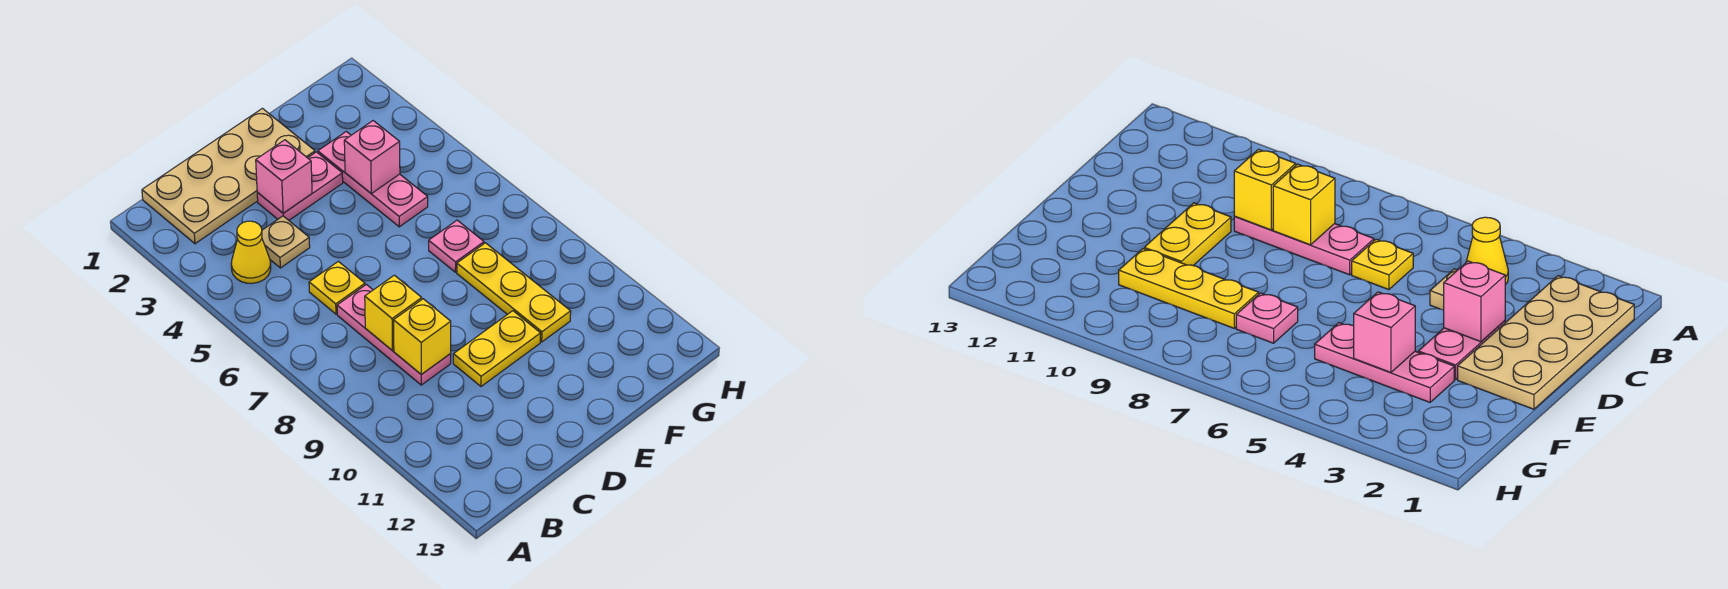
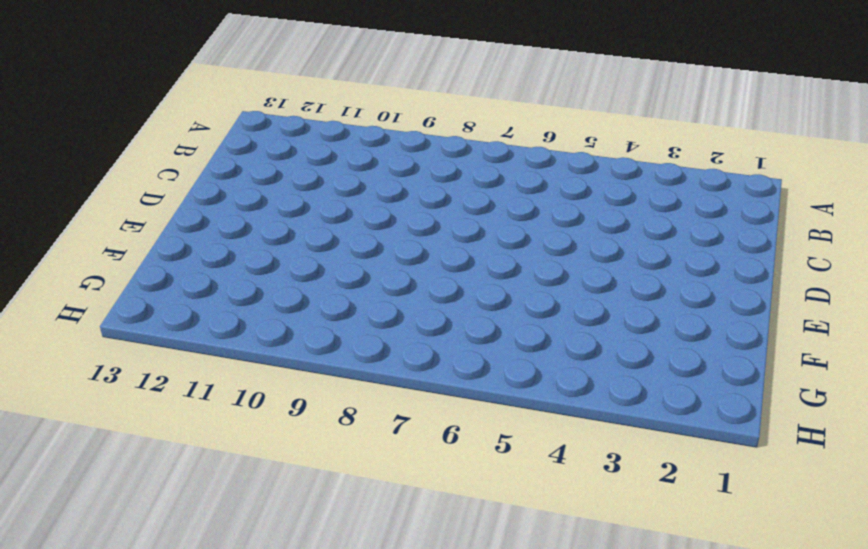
none -> tan plate B1:E2 level 1
none -> yellow cone B4 level 1
none -> tan plate C4 level 1

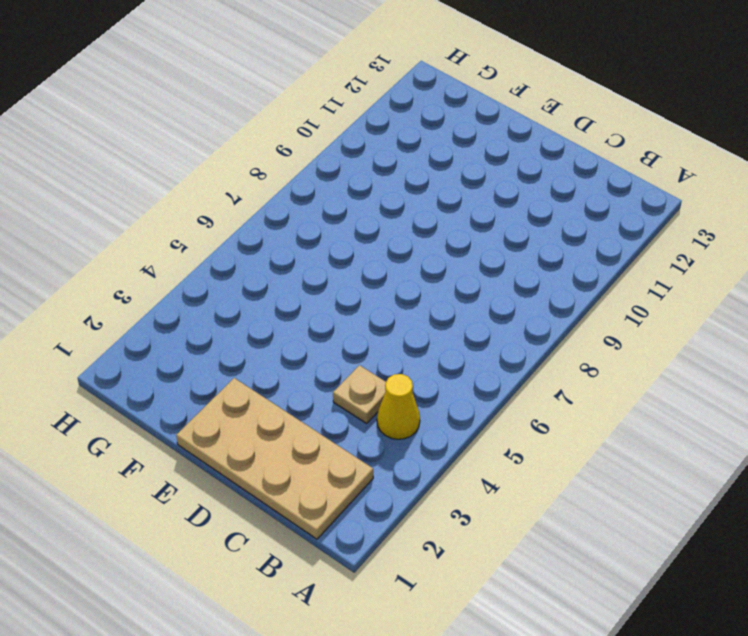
none -> yellow plate C6 level 1
none -> pink plate C7:C9 level 1
none -> pink plate D3:E3 level 1

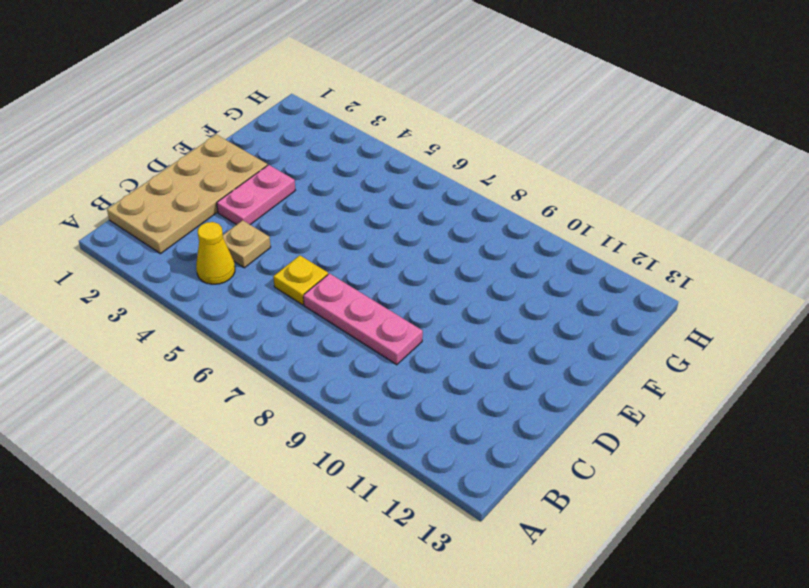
none -> yellow plate D10:E10 level 1
none -> pink plate F3:F5 level 1
none -> pink plate F7 level 1

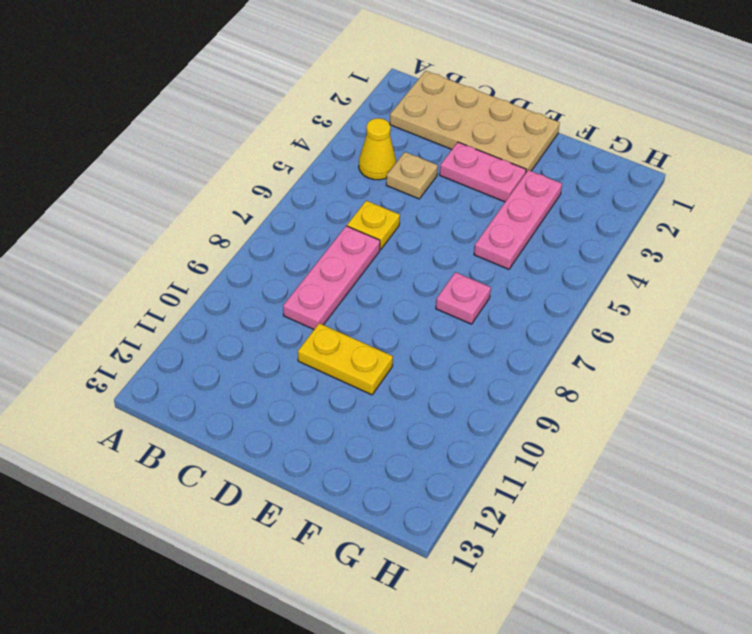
none -> yellow plate F8:F10 level 1
none -> yellow brick C8 level 2
none -> yellow brick C9 level 2

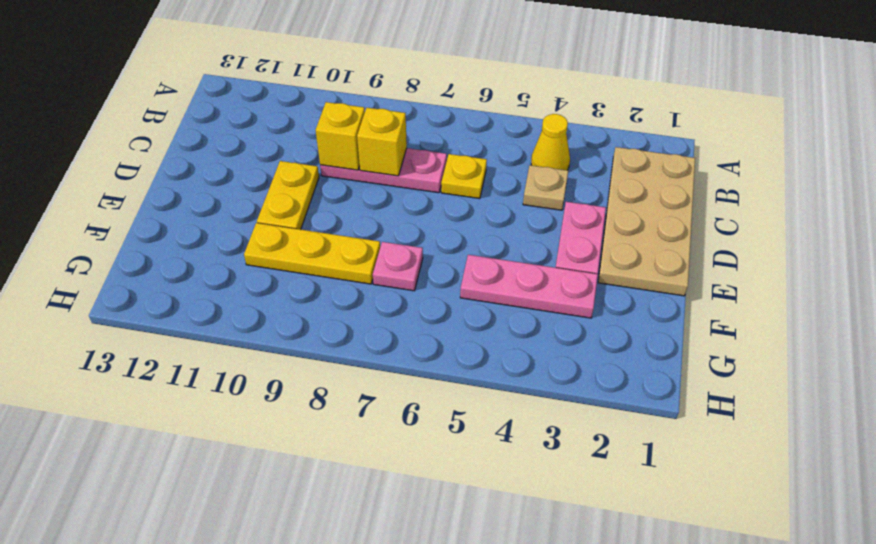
none -> pink brick D3 level 2
none -> pink brick F4 level 2

